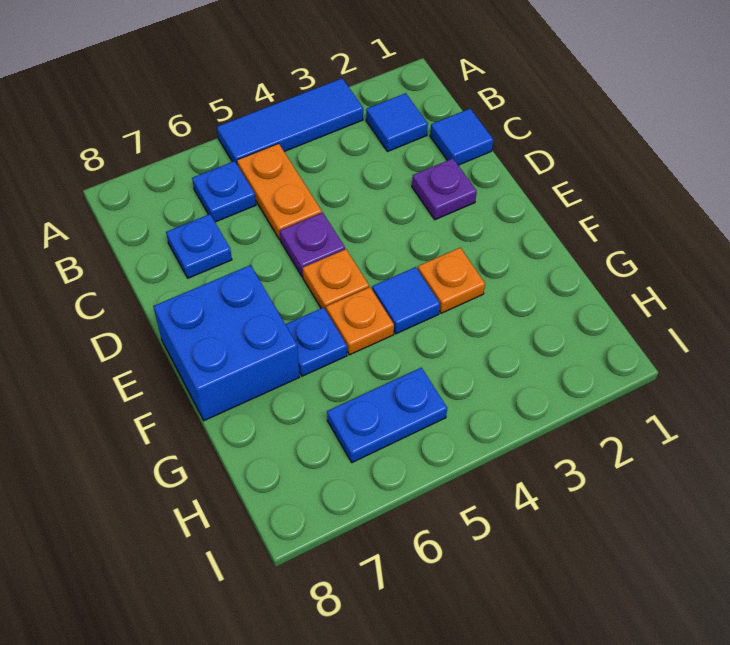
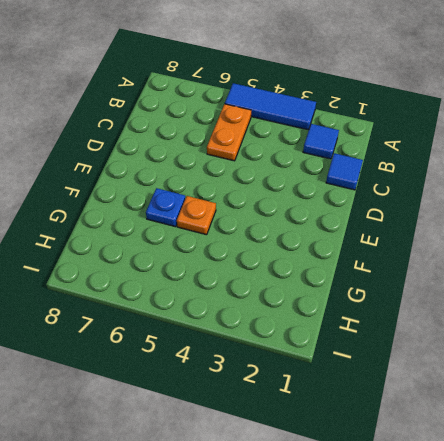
none -> blue plate B6 level 1
none -> blue plate C7 level 1
none -> purple plate D2 level 1

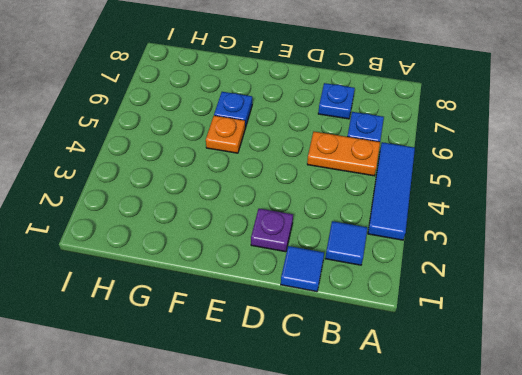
none -> purple plate D5 level 1
none -> orange plate E5 level 1
none -> blue brick E7:F8 level 1

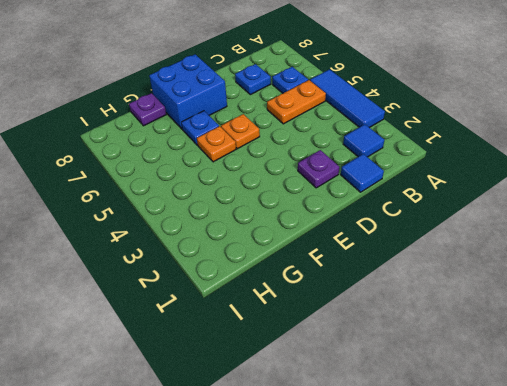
purple plate G8 level 1 -> purple plate D5 level 1
none -> orange plate F3 level 1
none -> blue tile F4 level 1
none -> blue plate H5:H6 level 1

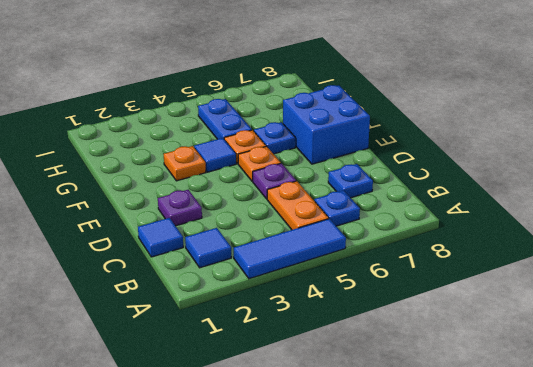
blue plate G5:H5 level 1 -> blue plate H5:H6 level 1

